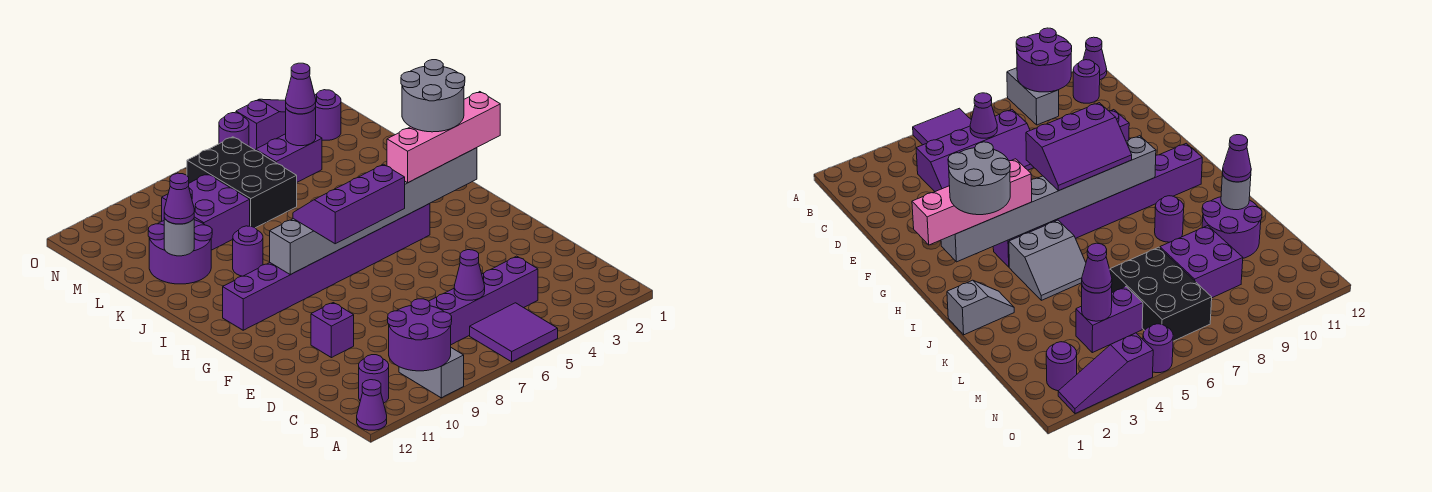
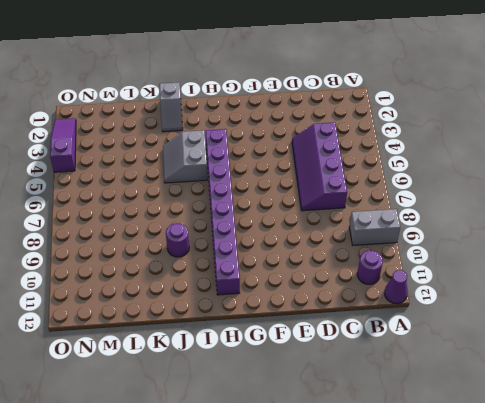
none -> purple tile A5:B6 level 1
none -> purple brick E10 level 1
none -> purple round brick K10:L11 level 1

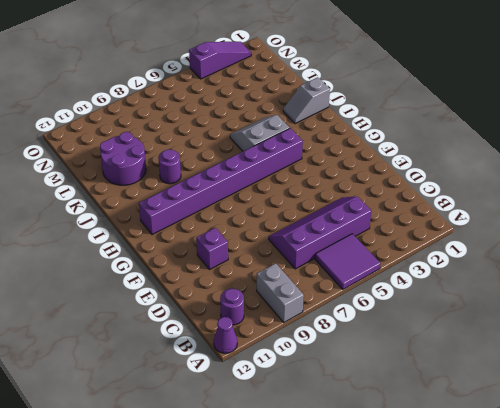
none -> black brick L6:N7 level 1
none -> purple brick L8:M9 level 1
none -> purple brick M4:M5 level 1

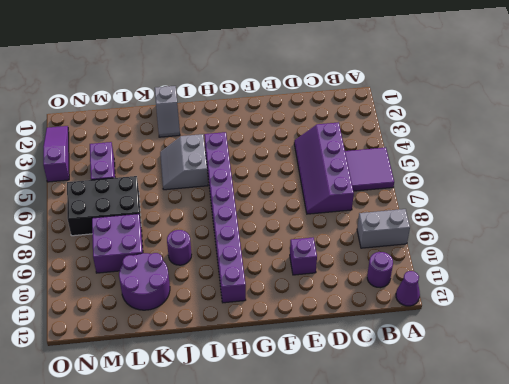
none -> purple round brick N2 level 1
none -> purple round brick O5 level 1
none -> purple round brick A9:B10 level 2

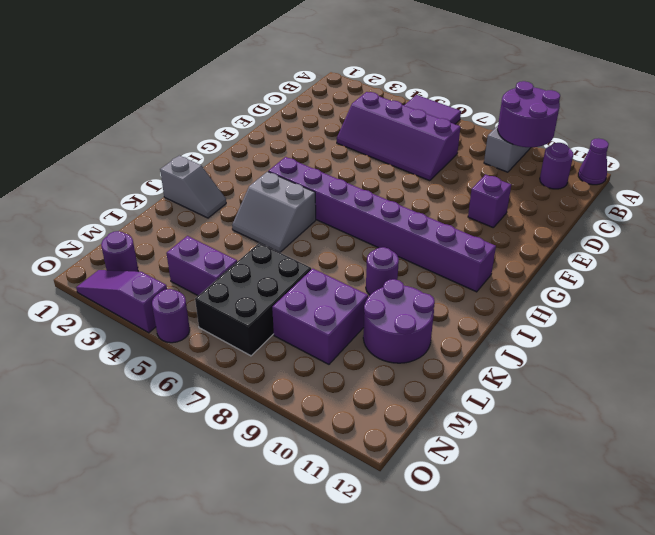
none -> purple cone C6 level 2
none -> grey brick H2:H9 level 2
none -> grey round brick K11 level 2

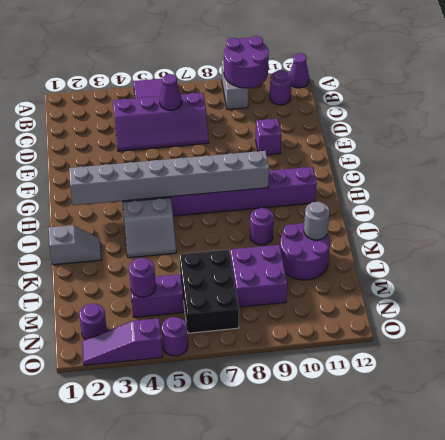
none -> purple slope G6:H8 level 3 top G
none -> pink brick H1:H4 level 3
none -> purple cone K11 level 3

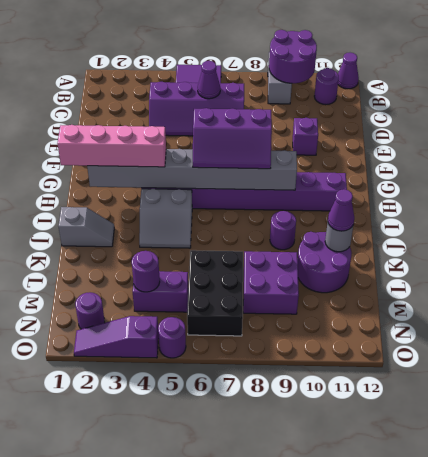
none -> purple cone M4 level 3
none -> grey round brick H2:I3 level 4

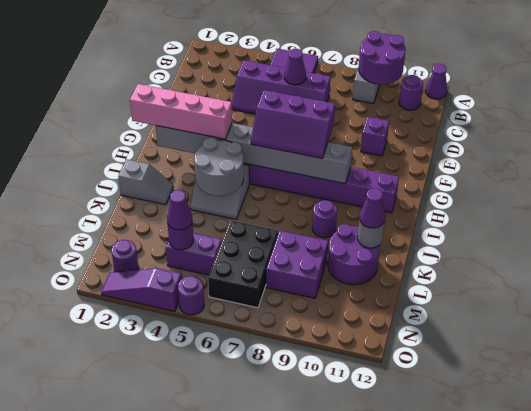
grey round brick I4:J5 level 2 -> grey round brick H2:I3 level 4

